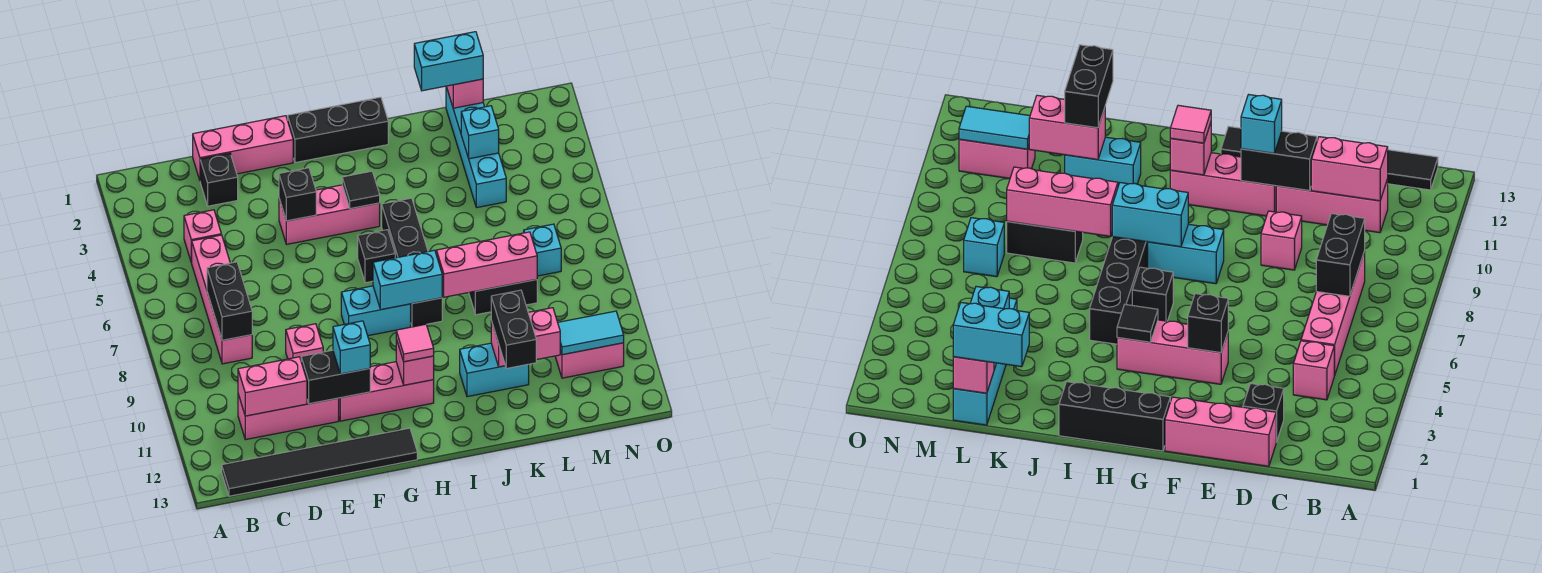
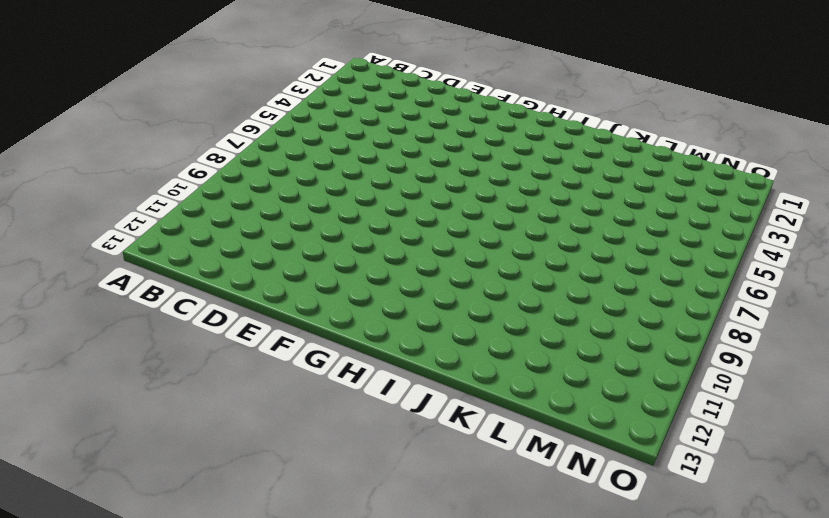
none -> black tile B13:G13 level 1
none -> pink brick C4 level 1
none -> pink brick C5:C8 level 1
none -> pink brick C11:E11 level 1

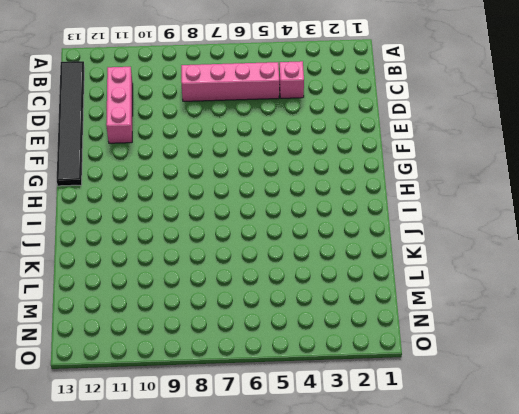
none -> pink brick D1:F1 level 1
none -> black brick D2 level 1
none -> pink brick E9 level 1
none -> pink brick F4:H4 level 1

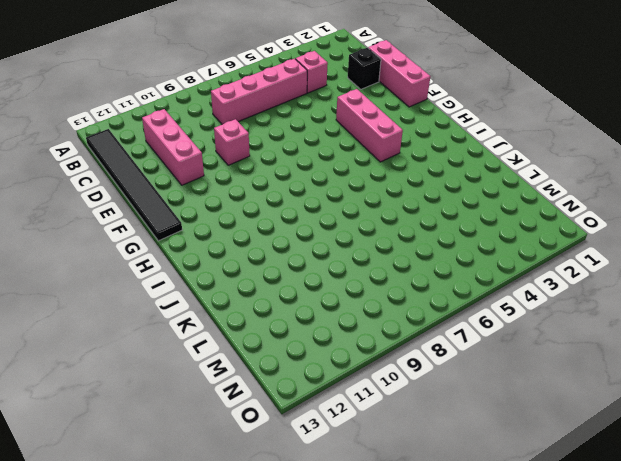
none -> pink brick F11:H11 level 1
none -> black brick G1:I1 level 1
none -> cyan brick G8:H8 level 1
none -> black brick H6 level 1

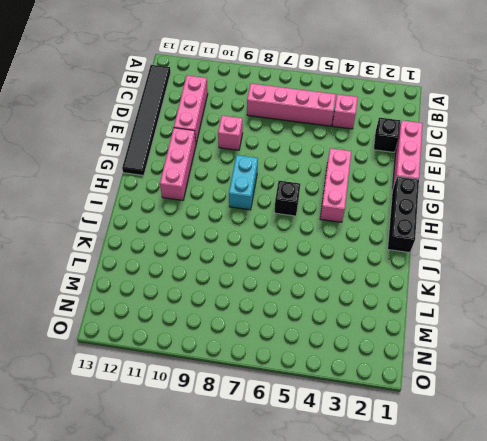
none -> black brick I5:I8 level 1
none -> cyan brick J11:K11 level 1
none -> black brick K8:L8 level 1
none -> cyan brick L1:L4 level 1

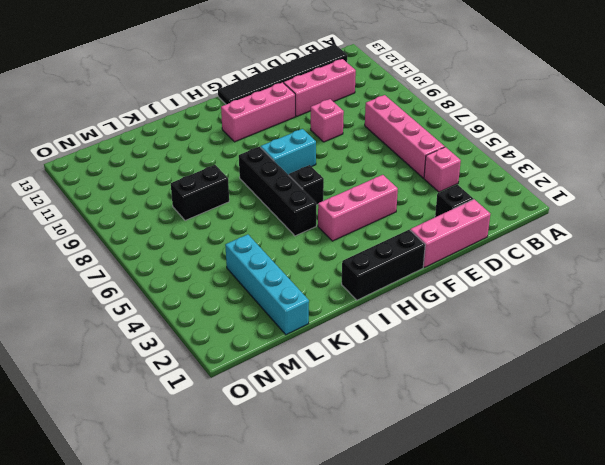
none -> cyan brick J11:K11 level 1
none -> cyan brick M7 level 1
none -> pink brick M11:N11 level 1
none -> black brick C7:C8 level 2

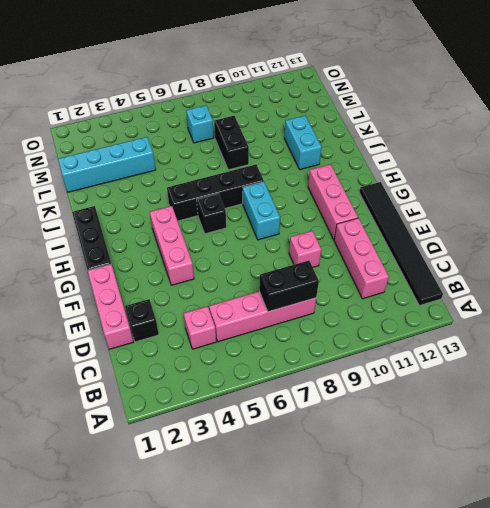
none -> pink brick M11:N11 level 1
none -> pink brick C11:D11 level 2
none -> black brick E11:F11 level 2
none -> black brick F4 level 2

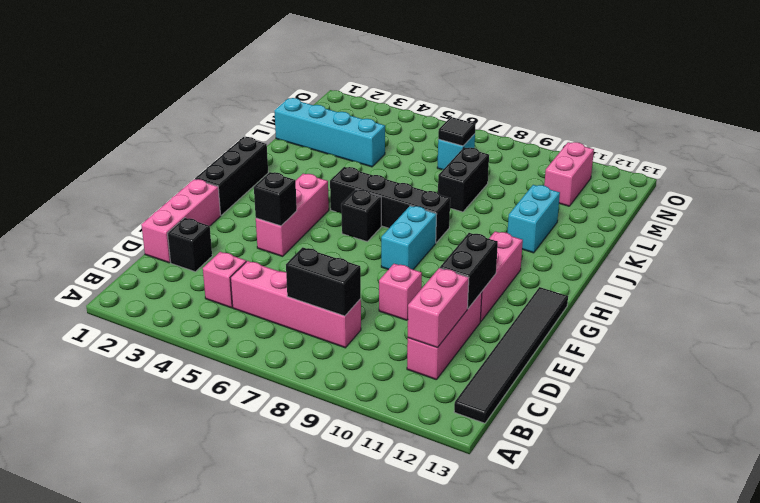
black tile M7 level 2 -> black tile H4 level 2
none -> cyan brick H8:I8 level 2
none -> pink brick H11 level 2
none -> pink brick J8:L8 level 2
none -> pink brick K11:L11 level 2

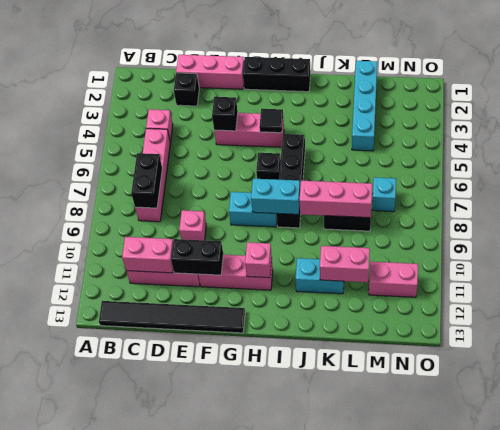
none -> pink brick L1 level 2
none -> cyan brick L3 level 2
none -> cyan tile M11:N11 level 2
none -> cyan brick F11 level 3

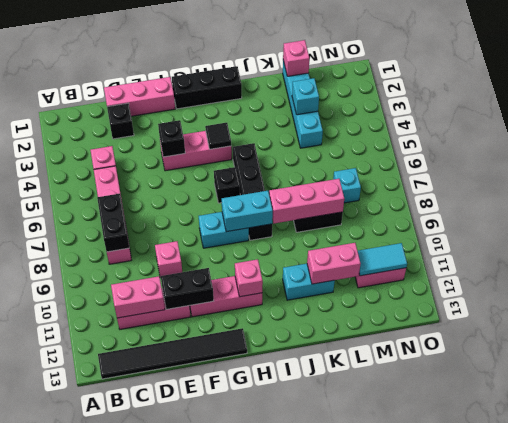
none -> cyan brick F11 level 3
none -> pink tile H11 level 3
none -> cyan brick K1:L1 level 3
none -> black brick K11:K12 level 3

